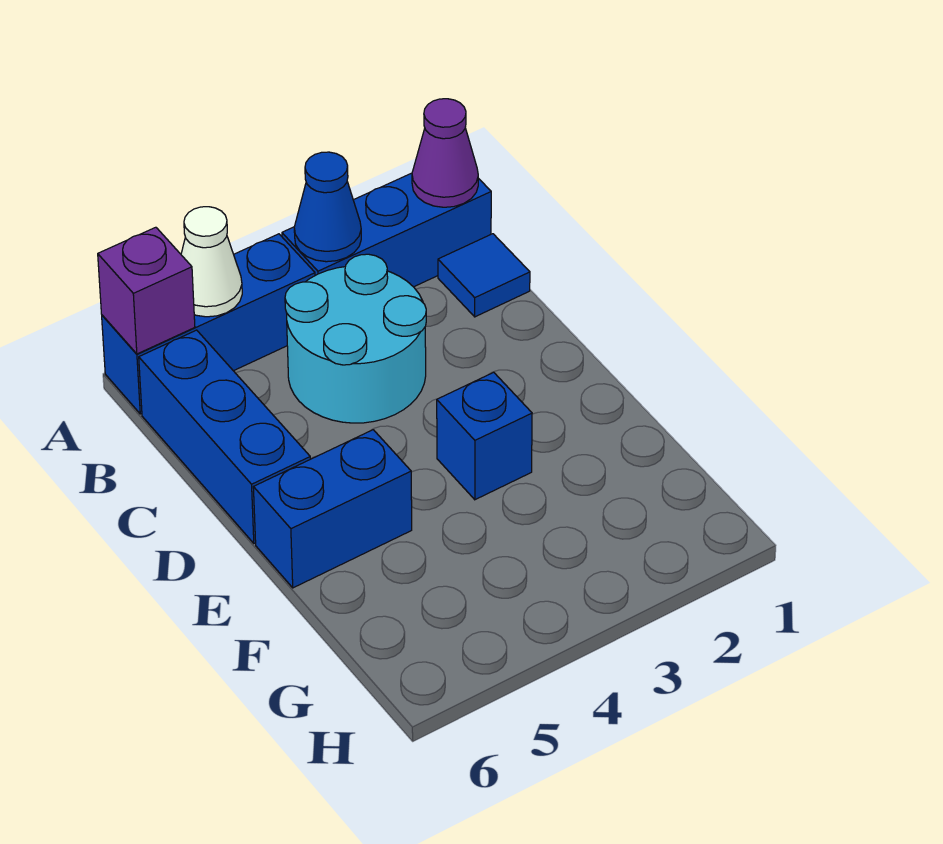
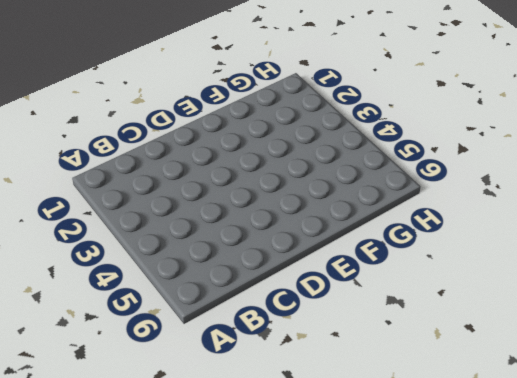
none -> blue brick A1:A3 level 1
none -> blue brick A4:A6 level 1

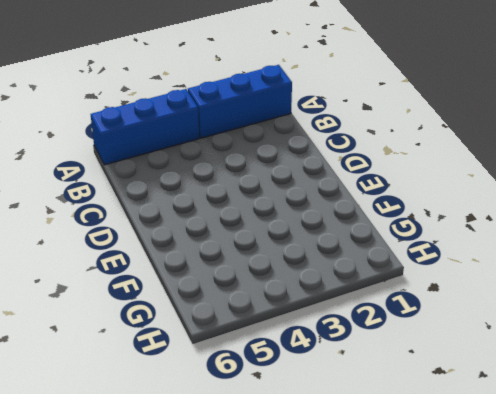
none -> blue tile B1 level 1
none -> cyan round brick B3:C4 level 1

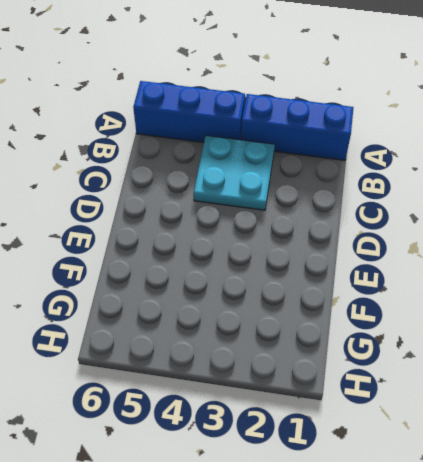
cyan plate B3:C4 level 1 -> cyan round brick B3:C4 level 1
none -> blue tile B1 level 1
none -> blue brick B6:D6 level 1

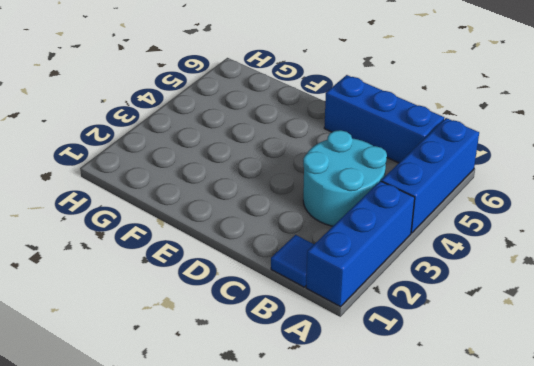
none -> blue brick E3 level 1
none -> blue brick E5:E6 level 1

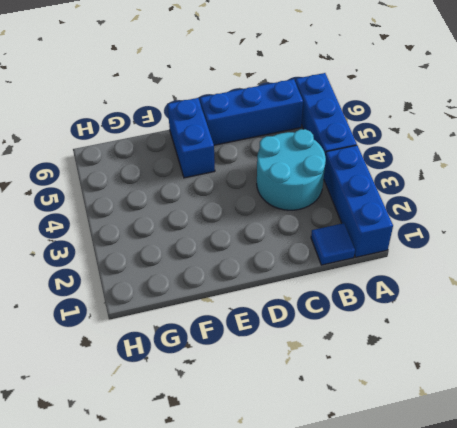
none -> blue brick E3 level 1
none -> purple cone A1 level 2

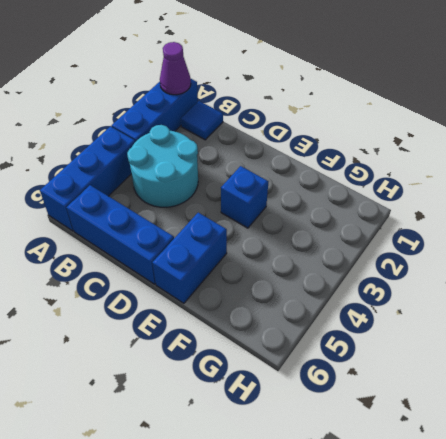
none -> blue cone A3 level 2
none -> white cone A5 level 2

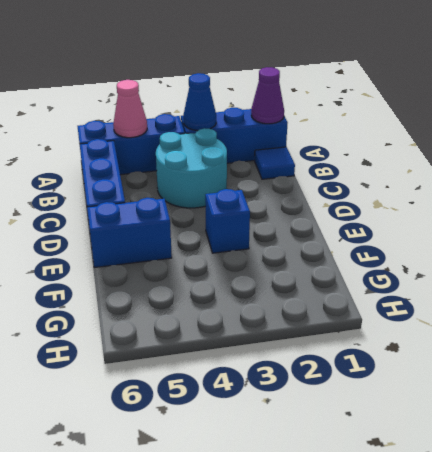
pink cone A5 level 2 -> white cone A5 level 2
none -> purple brick A6 level 2

